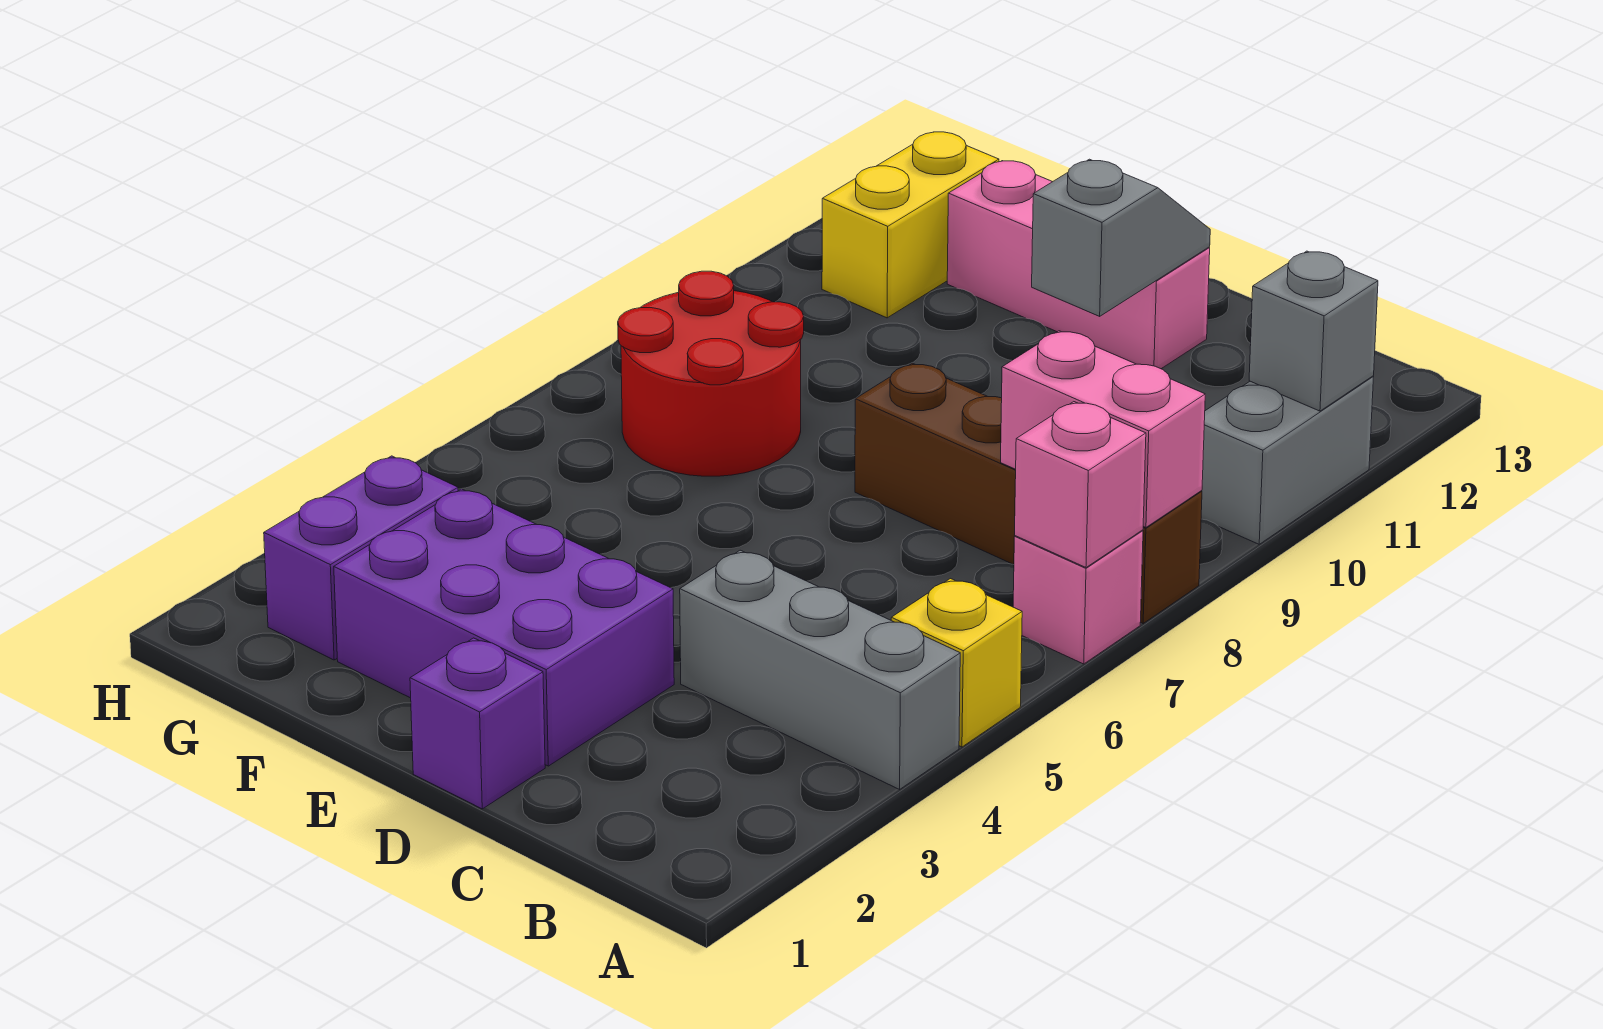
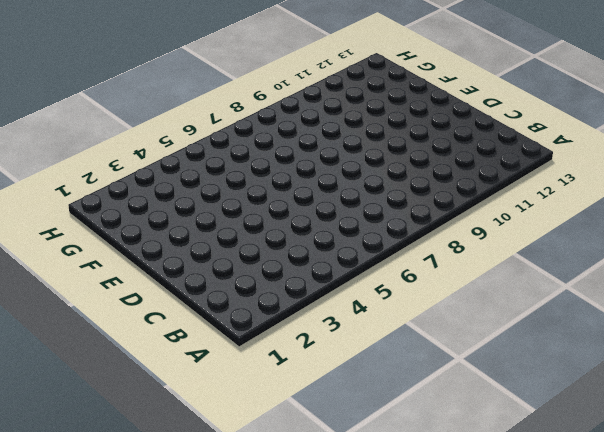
none -> grey brick A4:C4 level 1
none -> yellow brick A5 level 1
none -> pink brick A7 level 1

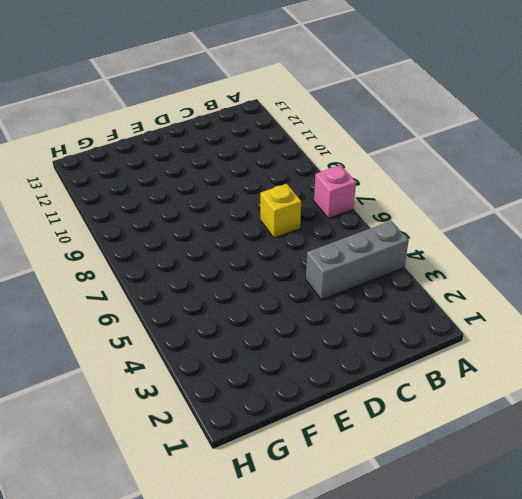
yellow brick C7 level 1 -> yellow brick A5 level 1
none -> brown brick A8:D8 level 1
none -> grey brick A10:A11 level 1
none -> purple brick D1 level 1

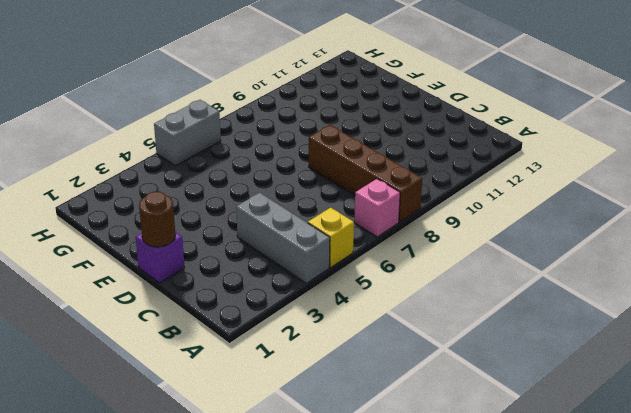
brown round brick D1 level 2 -> none
grey brick H5:H6 level 1 -> grey brick A10:A11 level 1
none -> purple brick D2:F3 level 1
none -> pink brick D12:F12 level 1
none -> red round brick F7:G8 level 1

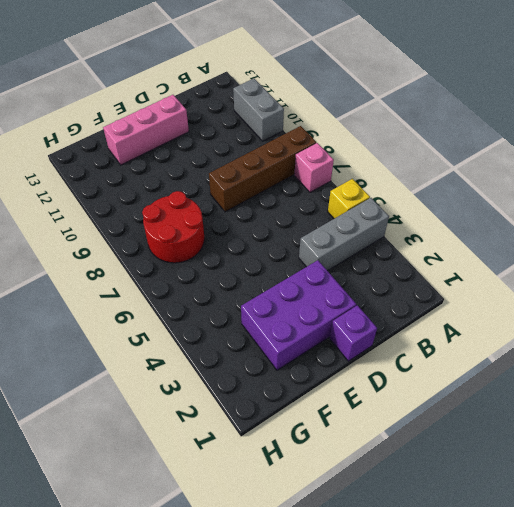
none -> purple brick G2:G3 level 1
none -> yellow brick G11:G12 level 1
none -> pink brick A7 level 2

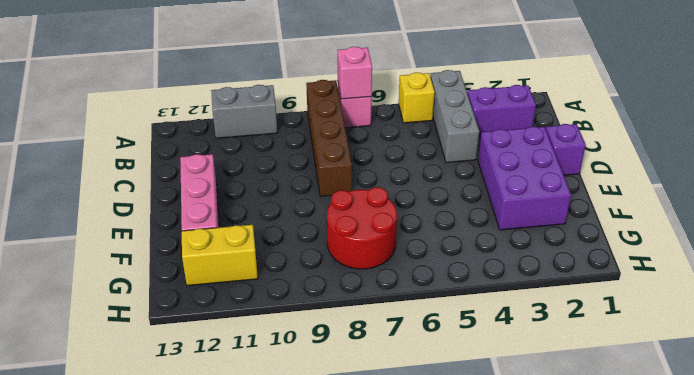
purple brick B2:B3 level 1 -> purple brick G2:G3 level 1
none -> pink brick A8:B8 level 2
none -> grey brick A11 level 2
none -> grey slope D11:D12 level 2 top 11

